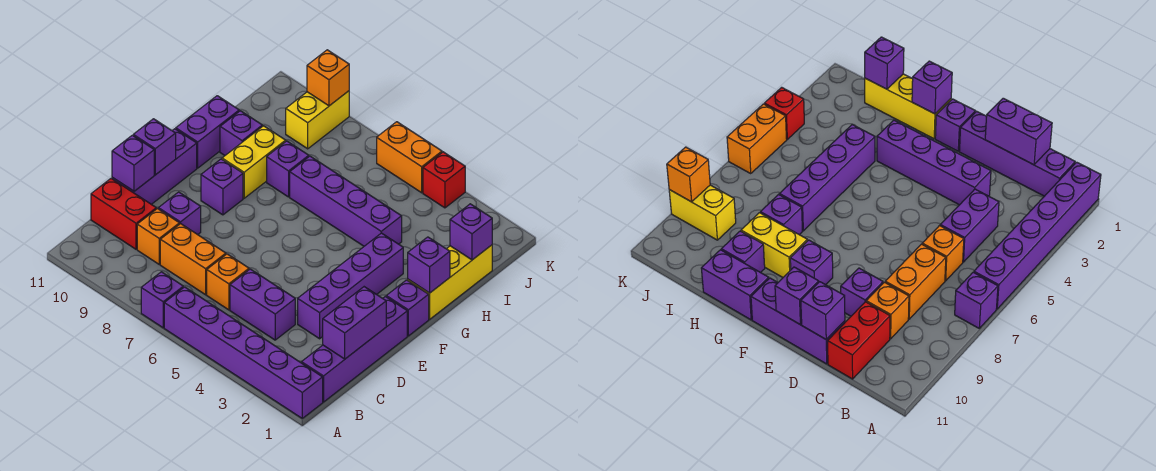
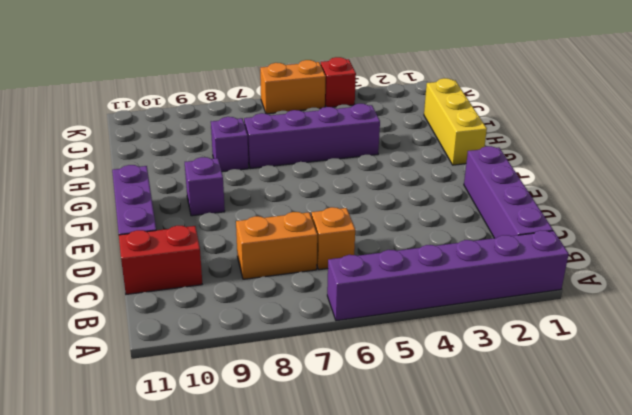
none -> purple brick A7 level 1
none -> purple brick C4:C5 level 1
none -> orange brick C9 level 1

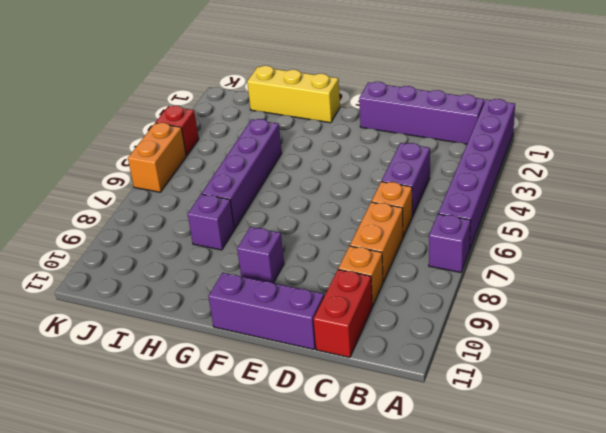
none -> purple brick D3:G3 level 1
none -> purple brick D9 level 1
none -> purple brick F1 level 1

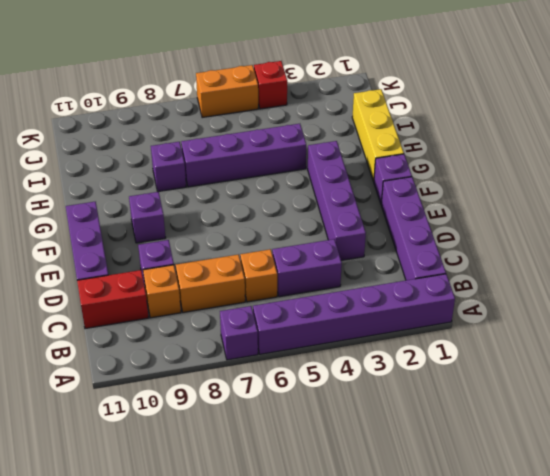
none -> yellow brick G9:H9 level 1
none -> purple brick G11:H11 level 1
none -> purple brick H10 level 1

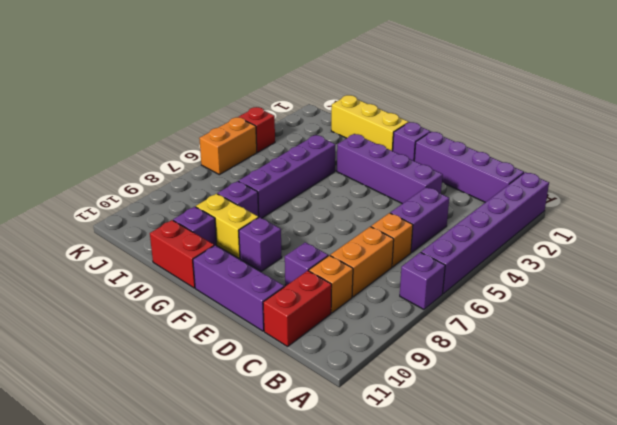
red brick G11:H11 level 1 -> purple brick G11:H11 level 1
none -> yellow brick J9:K9 level 1
none -> purple brick C1:D1 level 2
none -> purple brick D11 level 2

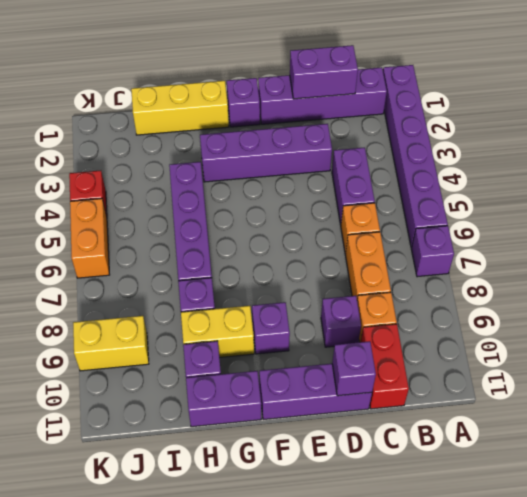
none -> purple brick E11 level 2
none -> purple brick G1 level 2
none -> purple brick I1 level 2

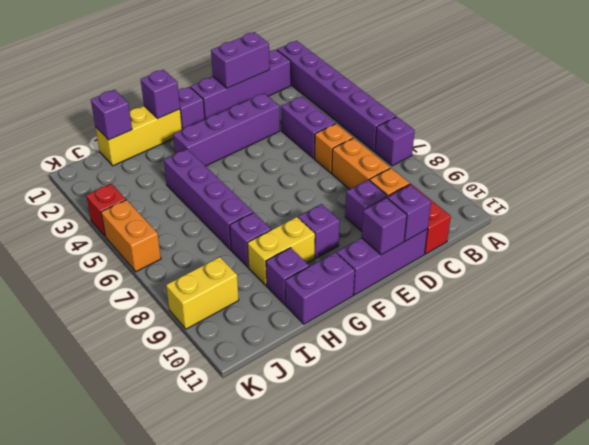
none -> orange brick K9 level 2

